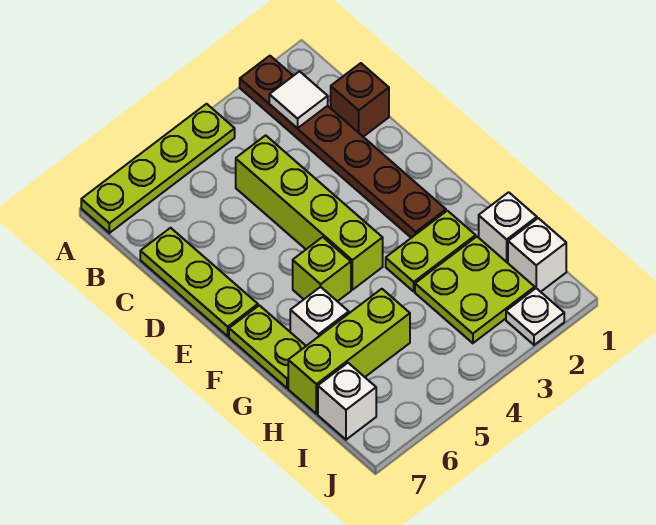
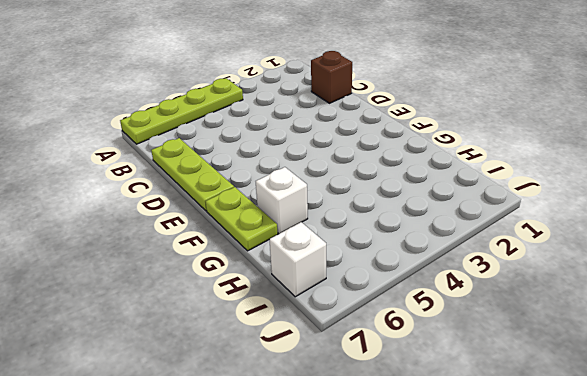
none -> brown plate A2:F2 level 1
none -> lime brick C4:F4 level 1
none -> lime brick F5 level 1

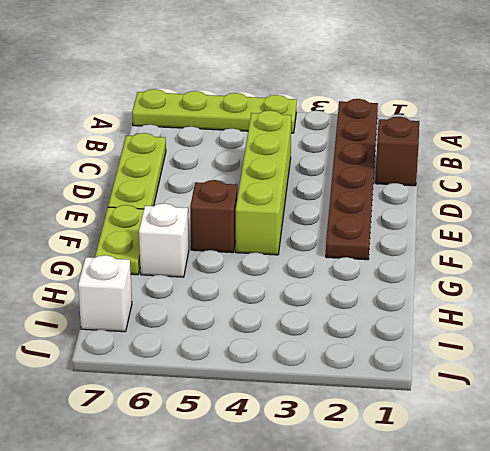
brown brick F5 level 1 -> lime brick F5 level 1
none -> lime plate G2:G3 level 1
none -> white brick H1 level 1
none -> lime plate H2:I3 level 1

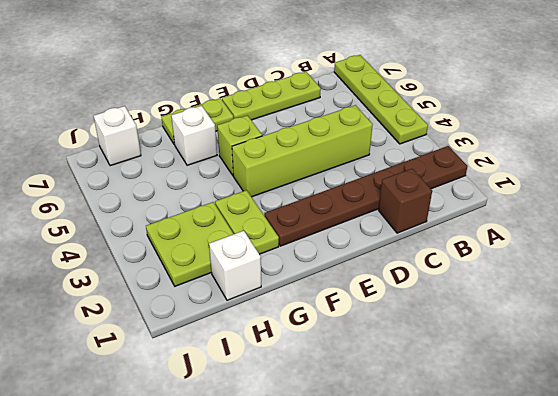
none -> lime brick H5:H7 level 1
none -> white brick I1 level 1
none -> white plate J2 level 1

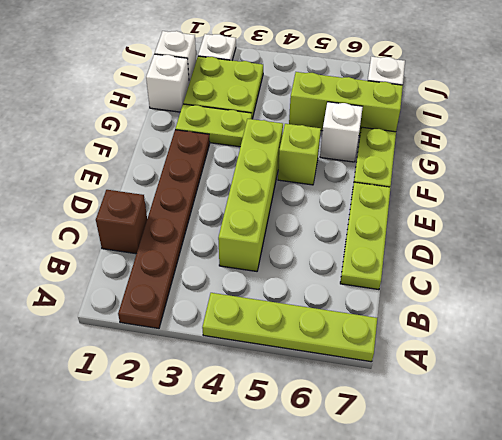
none -> white tile B2 level 2

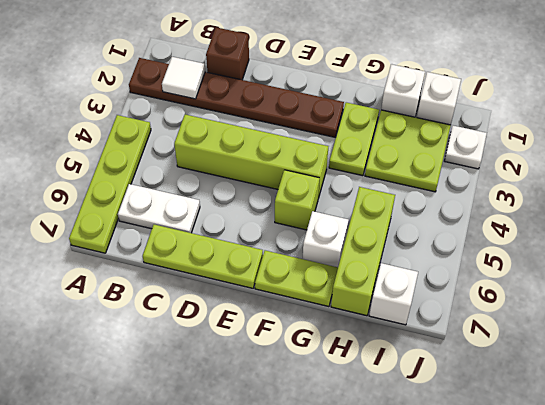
white plate B6:C6 level 1 -> none

